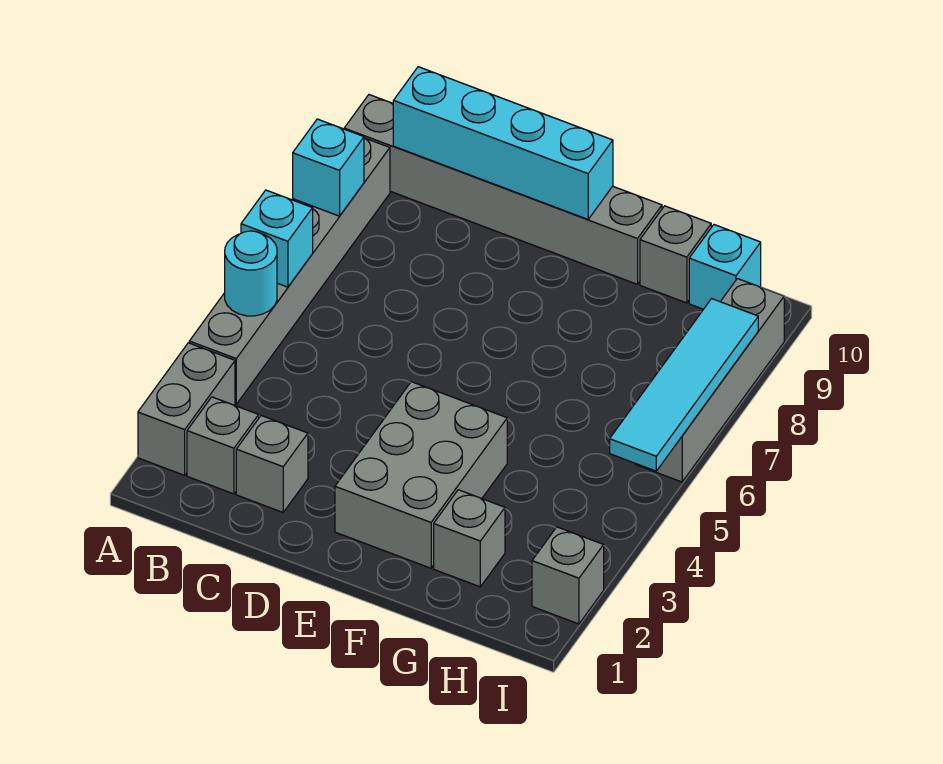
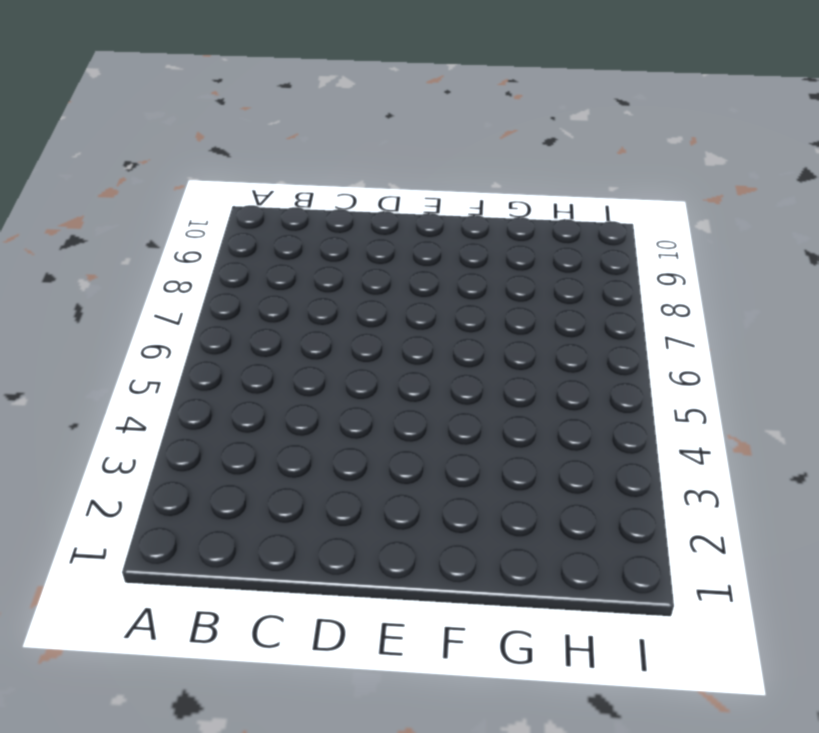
none -> grey brick A2:A3 level 1
none -> grey brick A4:A9 level 1
none -> grey brick A10:F10 level 1

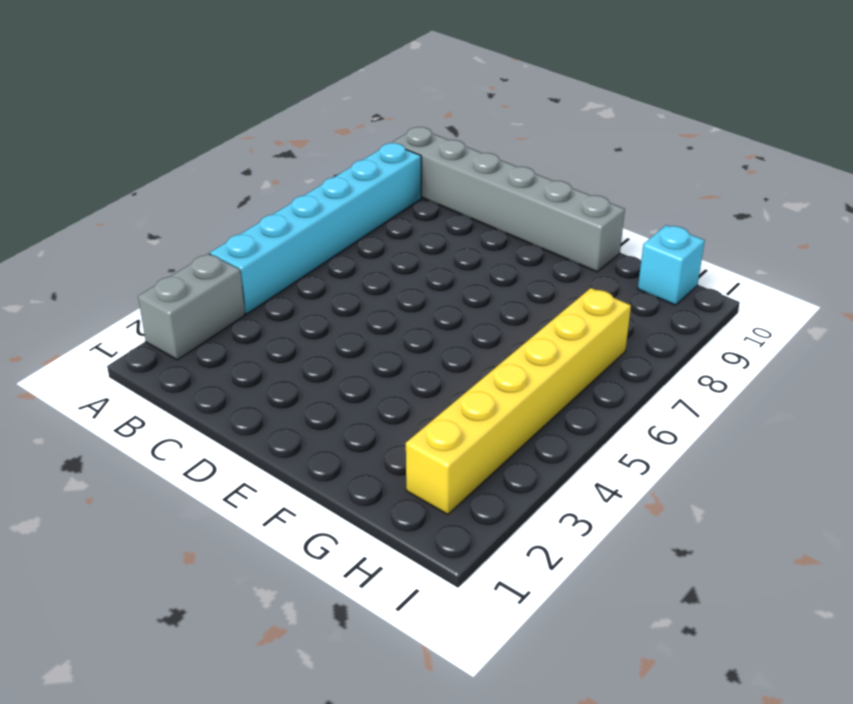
cyan brick A4:A9 level 1 -> grey brick A4:A9 level 1
yellow brick H2:H7 level 1 -> none
none -> grey brick B2 level 1
none -> grey brick C2 level 1
none -> grey brick E2:F4 level 1

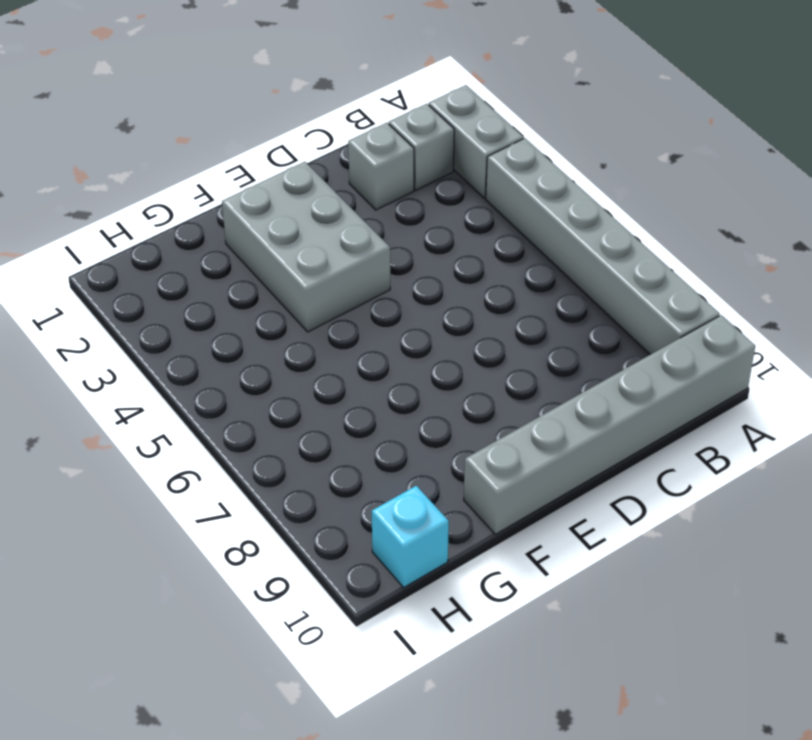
none -> grey brick G2 level 1
none -> grey brick G10 level 1
none -> grey brick I2 level 1

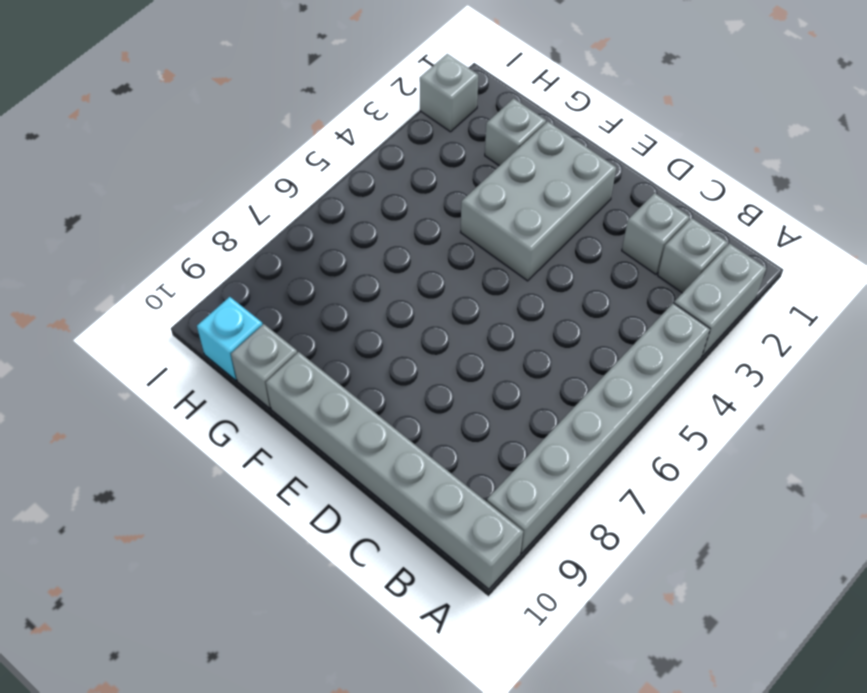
none -> grey brick I6:I9 level 1
none -> cyan round brick A5 level 2
none -> cyan brick A6 level 2

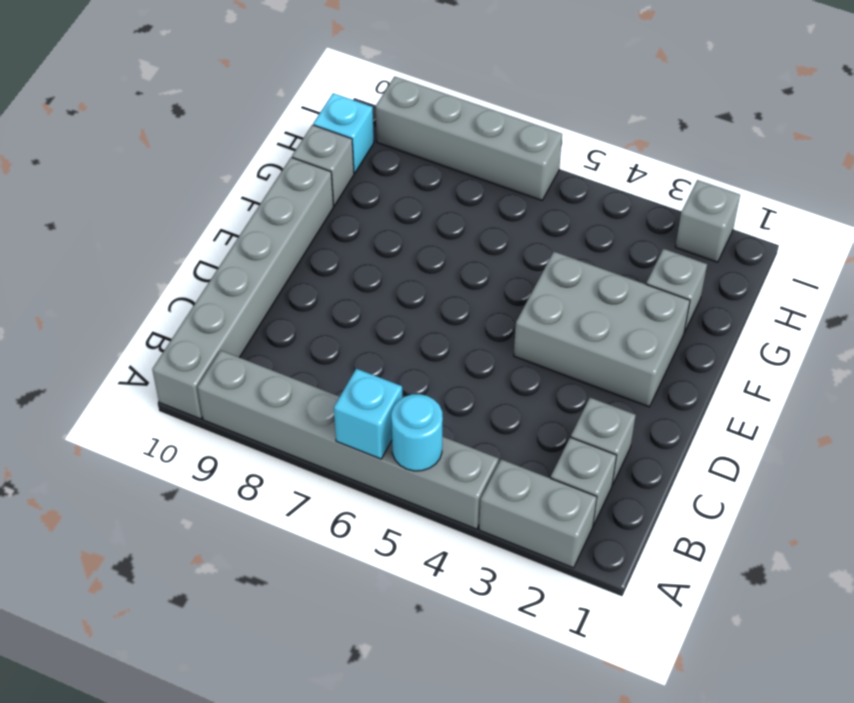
none -> cyan brick A8 level 2
none -> cyan brick B10:E10 level 2
none -> cyan tile I5:I8 level 2

